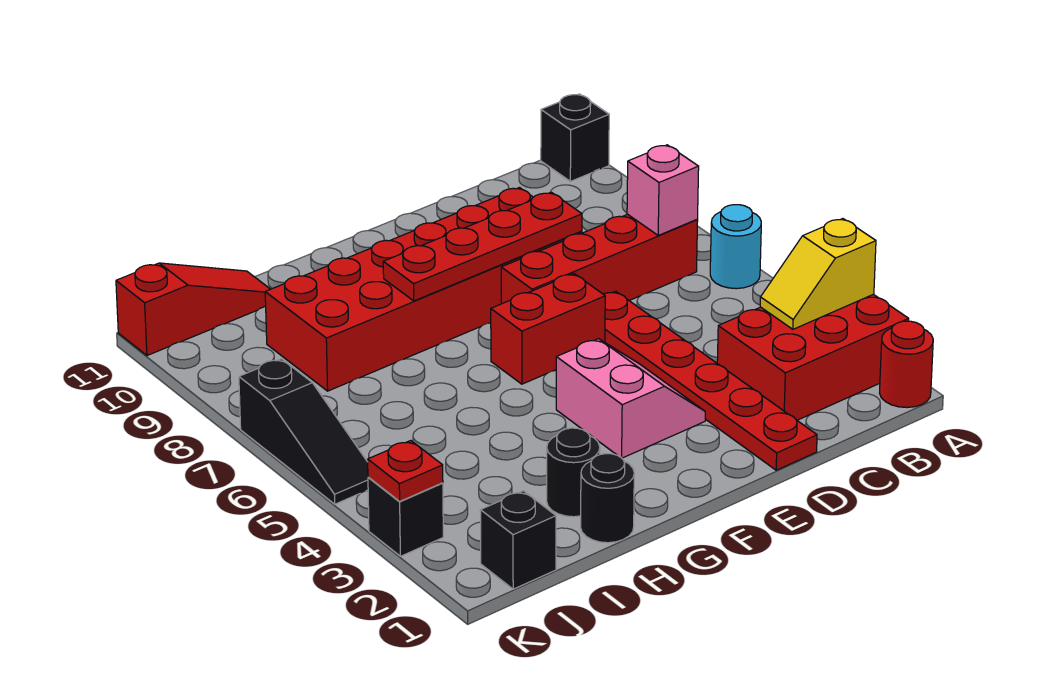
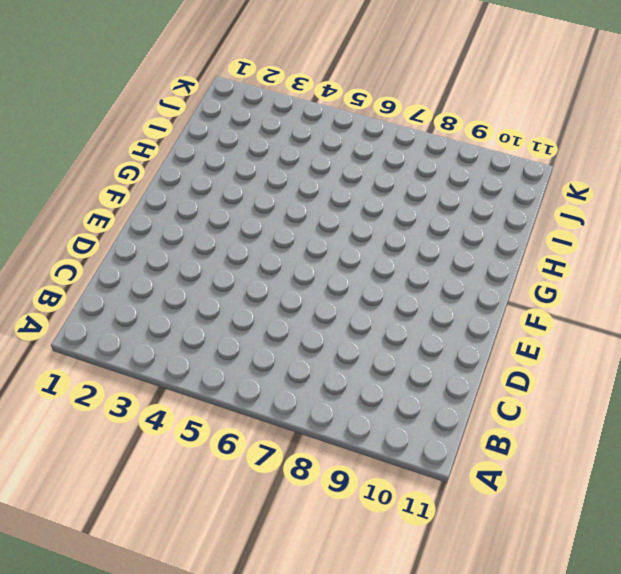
none -> red round brick A1 level 1
none -> red brick A2:C3 level 1
none -> cyan round brick A6 level 1

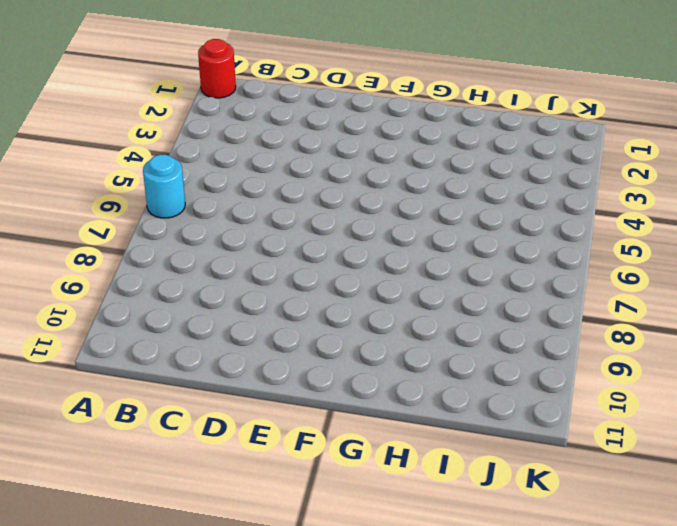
none -> red brick A2:C3 level 1
none -> black brick A11 level 1
none -> red brick B7:E7 level 1

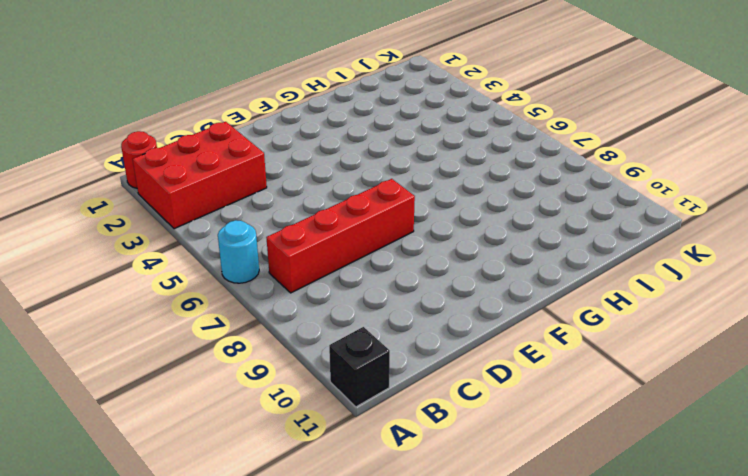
none -> red plate D1:D6 level 1
none -> red brick D8:I9 level 1
none -> pink slope E3:F4 level 1 top F

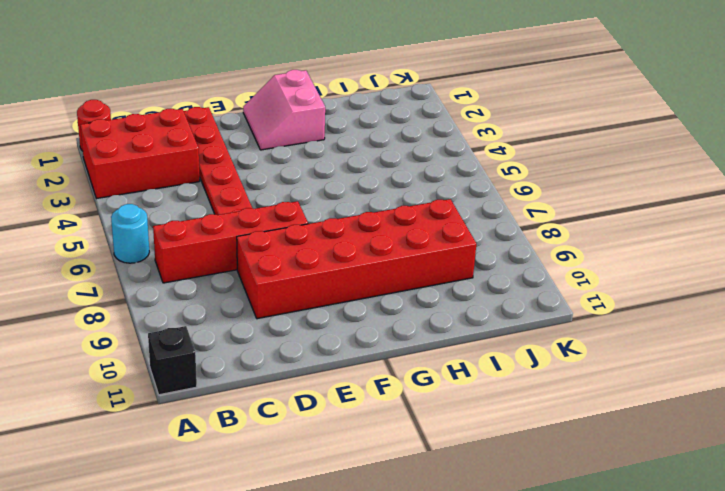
pink slope F1:G2 level 1 top G -> pink slope E3:F4 level 1 top F
none -> red brick E6:F6 level 1
none -> black round brick H1 level 1
none -> black round brick H2 level 1

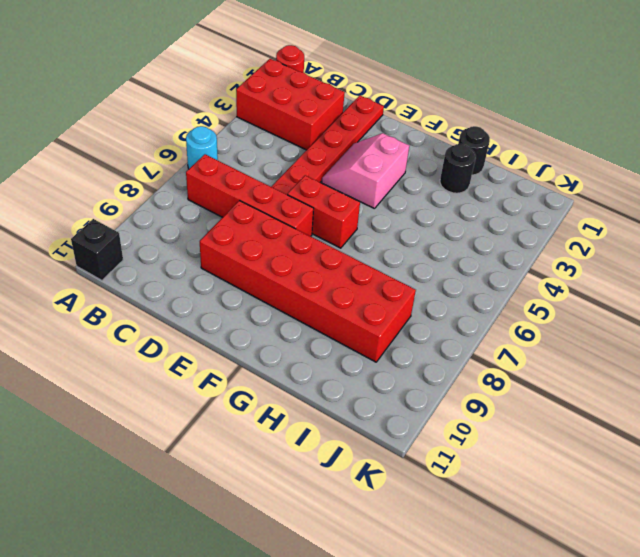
none -> red slope I11:K11 level 1 top K
none -> black brick J1 level 1
none -> black brick K3 level 1

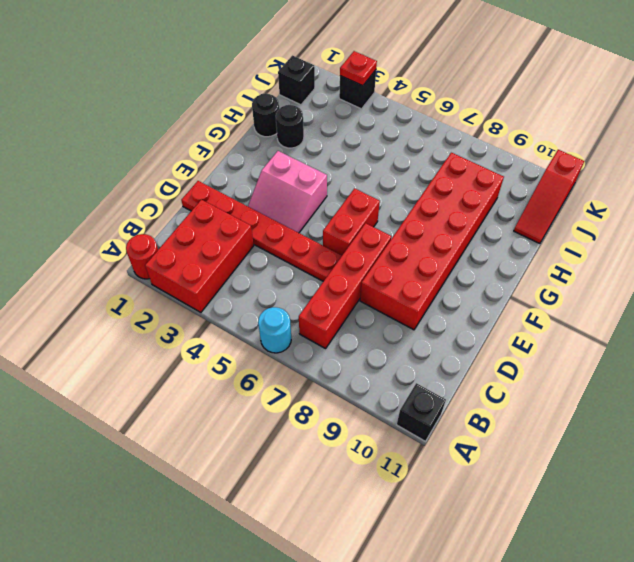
none -> black slope K5:K7 level 1 top 7
none -> yellow slope A3:B3 level 2 top A
none -> pink brick B7 level 2

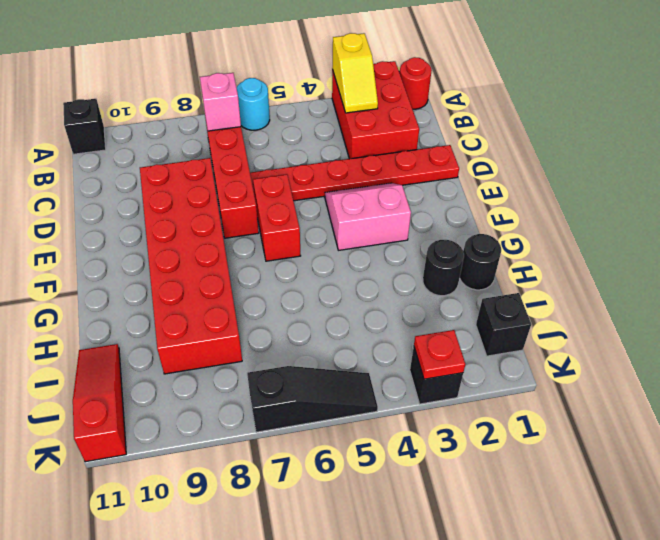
none -> red plate D8:G8 level 2

